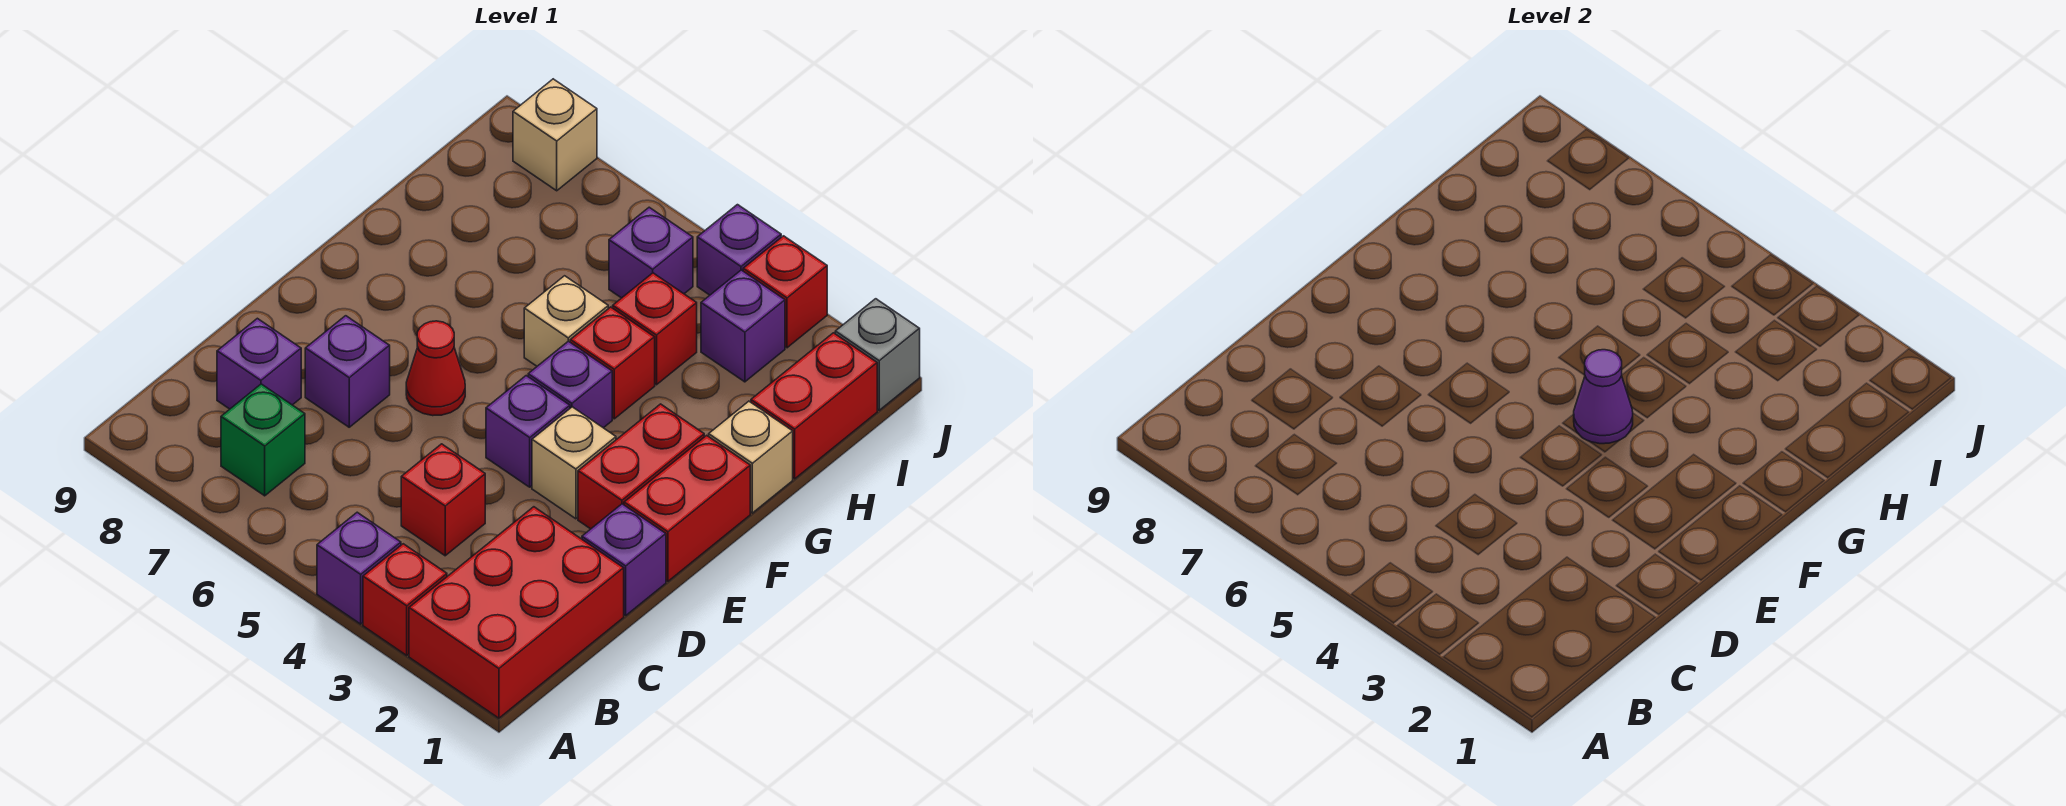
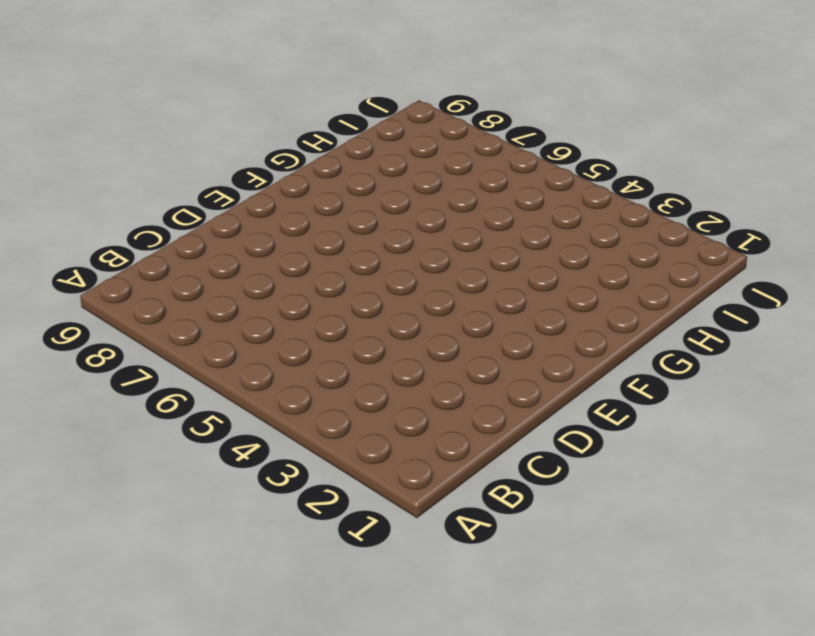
none -> red brick A1:C2 level 1
none -> red brick A3 level 1
none -> purple brick A4 level 1

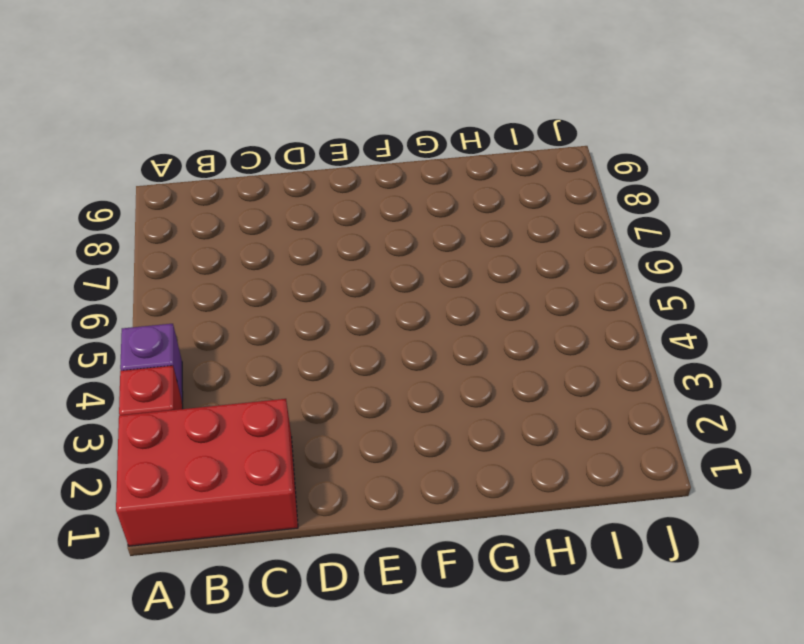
none -> green brick B7 level 1
none -> red brick C4 level 1
none -> purple brick C8 level 1

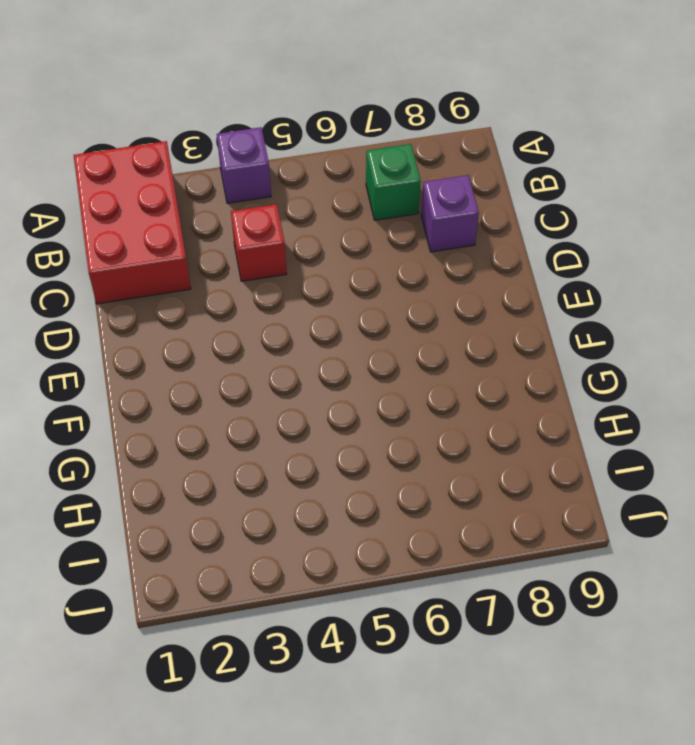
none -> red brick A3 level 1
none -> purple brick D1 level 1
none -> purple brick D7 level 1

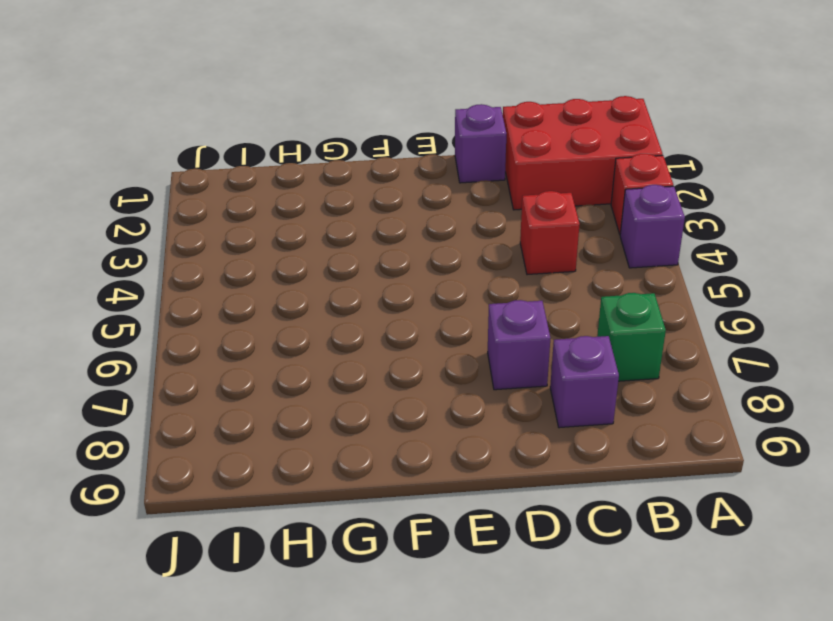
none -> red brick E1:F1 level 1
none -> red brick E2:F2 level 1
none -> tan brick E3 level 1

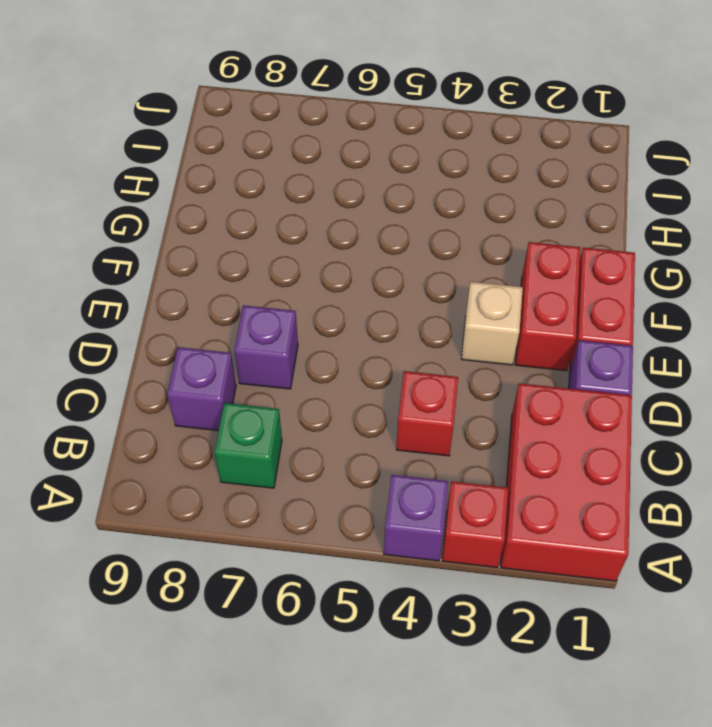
none -> purple brick E4 level 1
none -> red cone E6 level 1
none -> purple brick F4 level 1

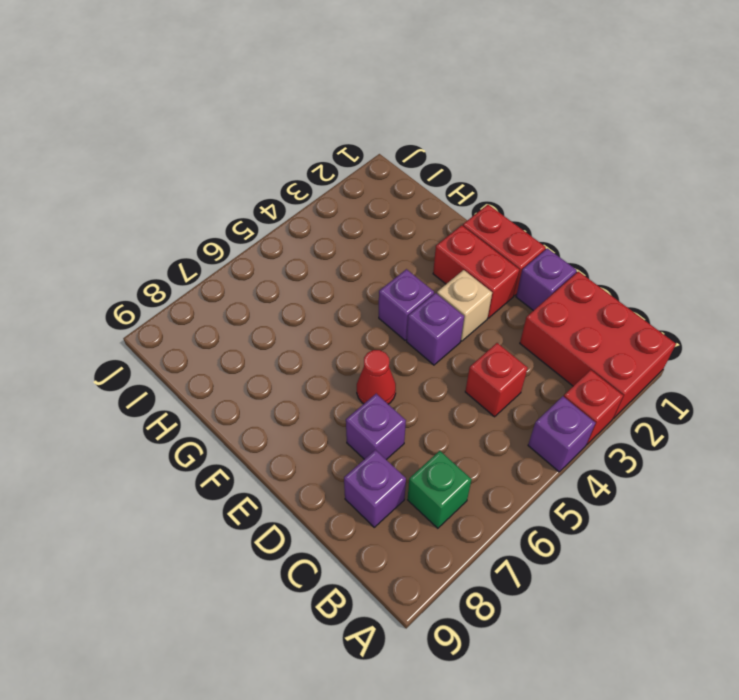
none -> tan brick G1 level 1
none -> red brick G4 level 1
none -> tan brick G5 level 1

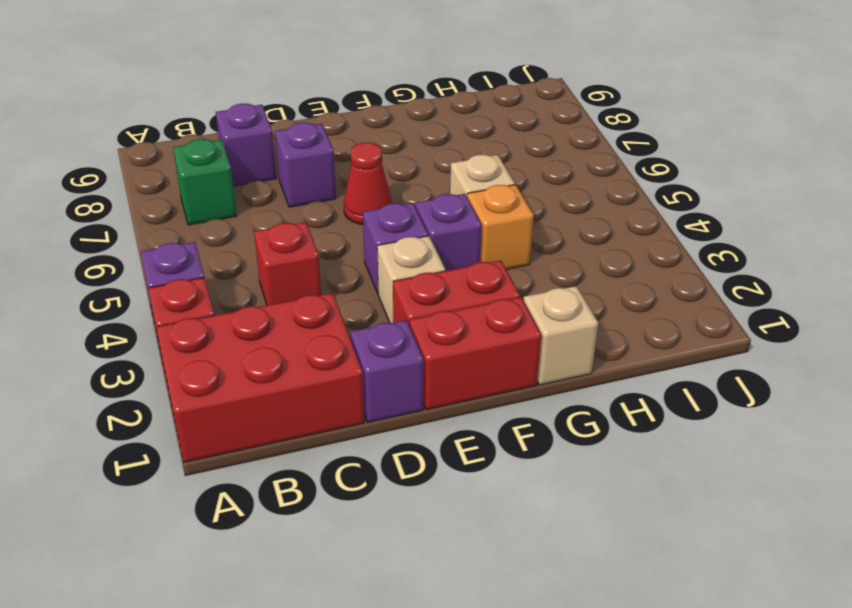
orange brick G4 level 1 -> red brick G4 level 1
none -> red brick H1:I1 level 1
none -> red brick H4 level 1
none -> purple brick I3 level 1

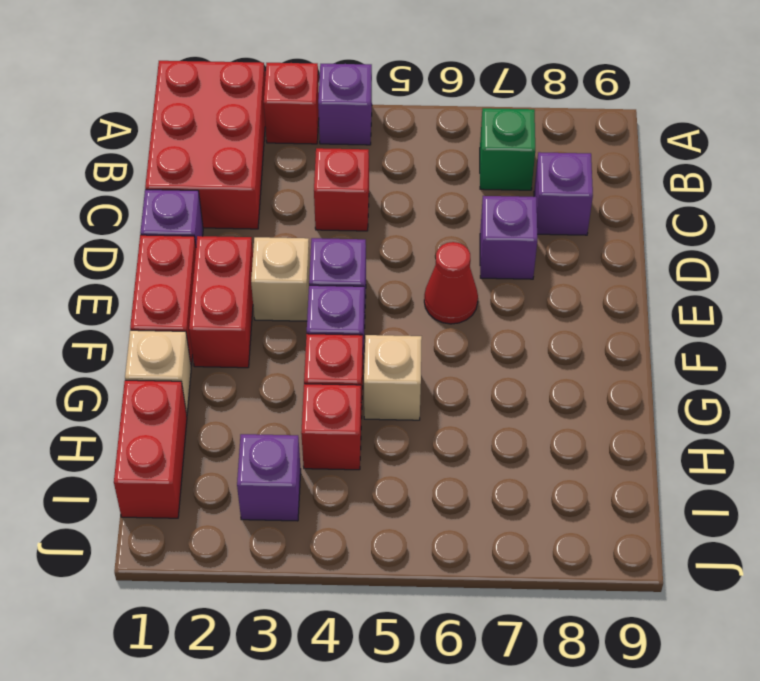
none -> purple brick I5 level 1
none -> grey brick J1 level 1
none -> red brick J3 level 1

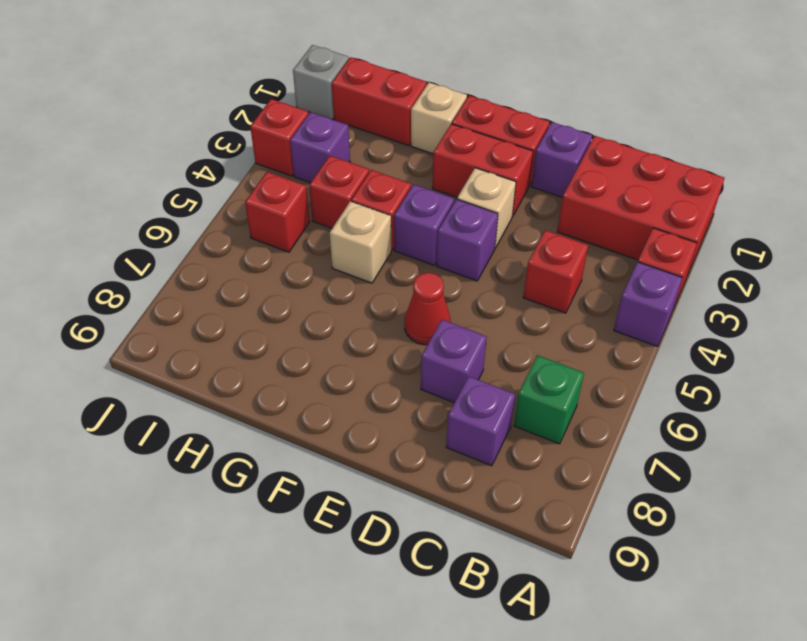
red brick I5 level 1 -> purple brick I5 level 1
none -> purple brick J4 level 1
none -> tan brick J8 level 1
none -> purple cone F4 level 2

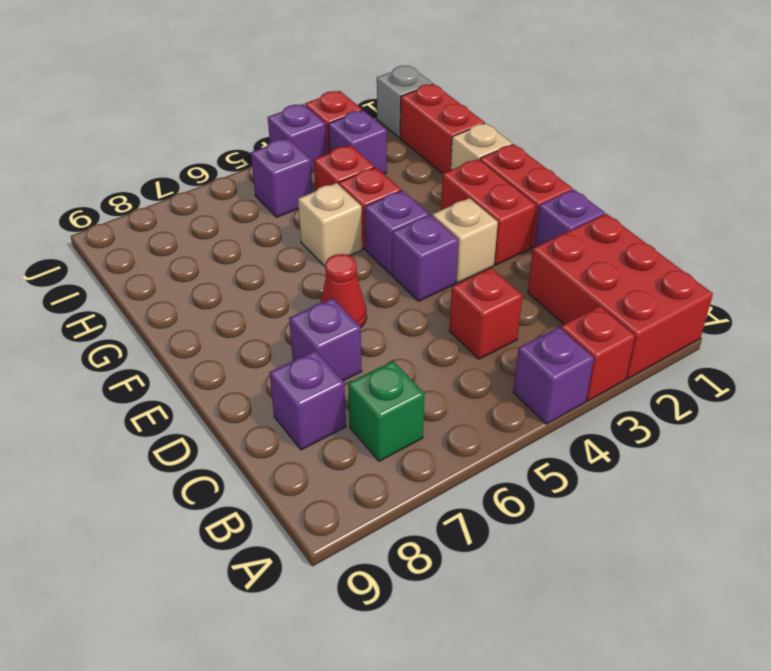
none -> tan brick J8 level 1
none -> purple cone F4 level 2

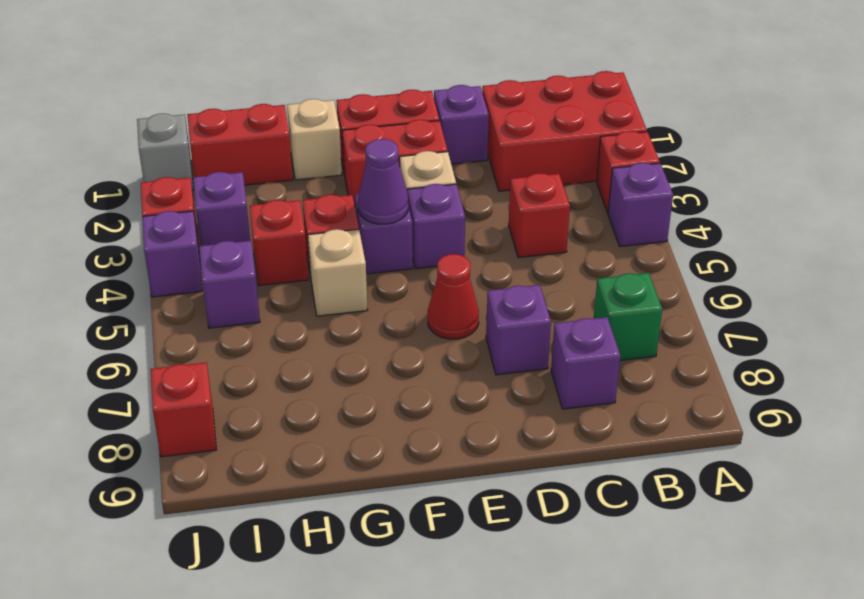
red brick J8 level 1 -> tan brick J8 level 1

